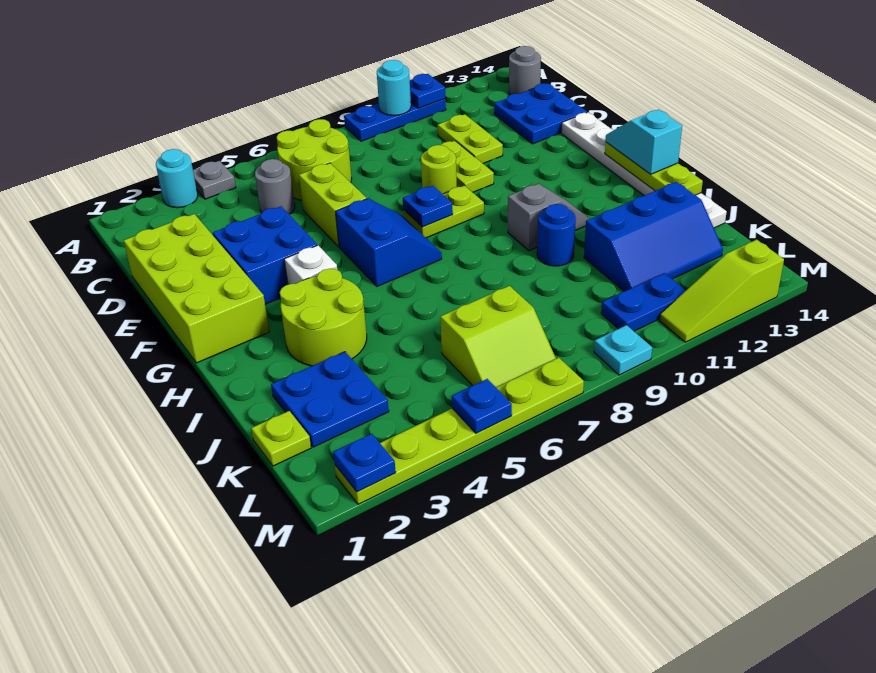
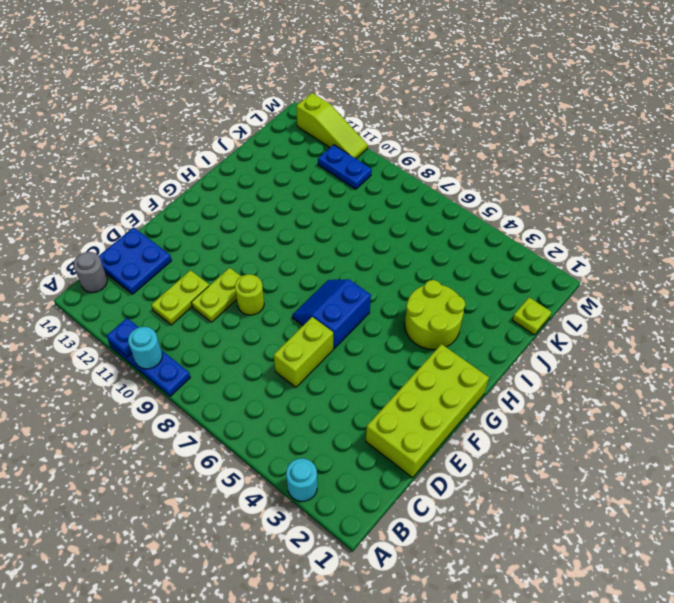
none -> grey plate A4 level 1
none -> lime round brick B6:C7 level 1
none -> grey round brick C5 level 1
none -> blue brick E3:F4 level 1

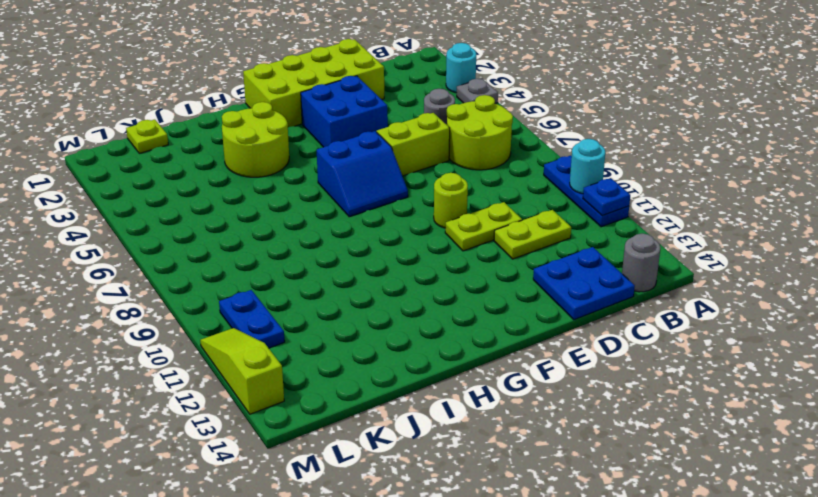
none -> white plate E14:J14 level 1
none -> lime plate F8:F9 level 1
none -> white brick G4 level 1
none -> grey slope H10:H11 level 1 top 10

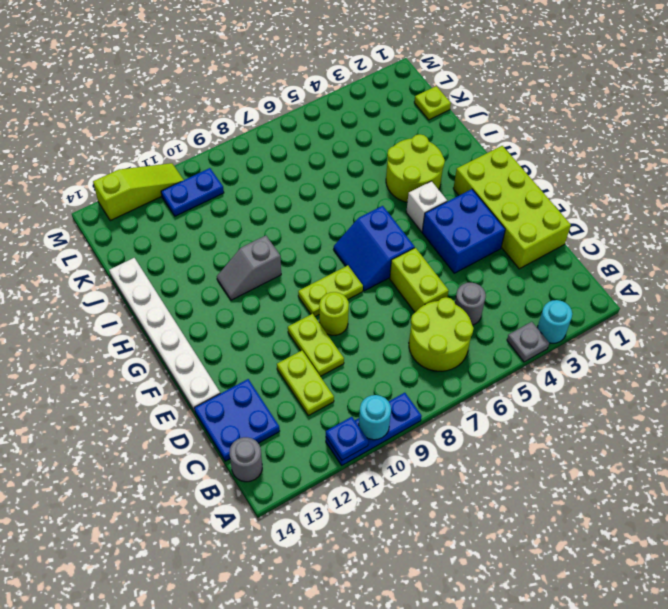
none -> blue round brick I10 level 1
none -> blue plate J2:K3 level 1
none -> blue slope J11:K13 level 1 top J
none -> lime slope K6:L7 level 1 top K

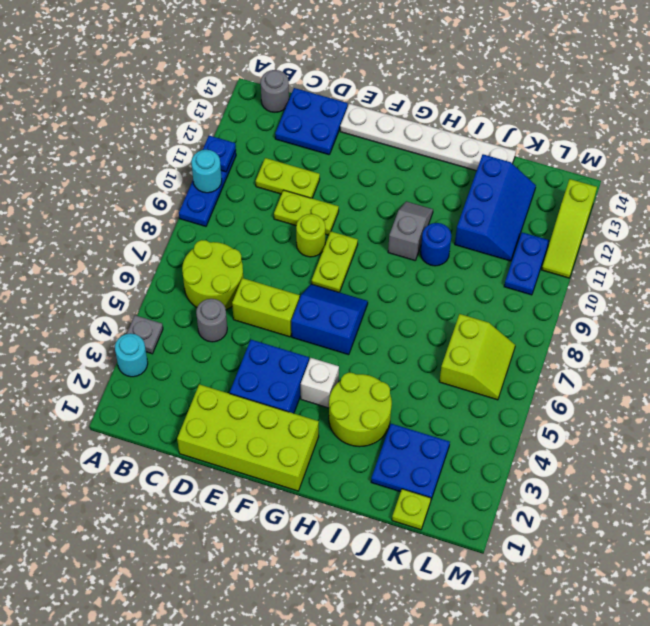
none -> lime plate M2:M7 level 1
none -> cyan plate M9 level 1
none -> blue plate F8 level 2
none -> lime plate G14:I14 level 2

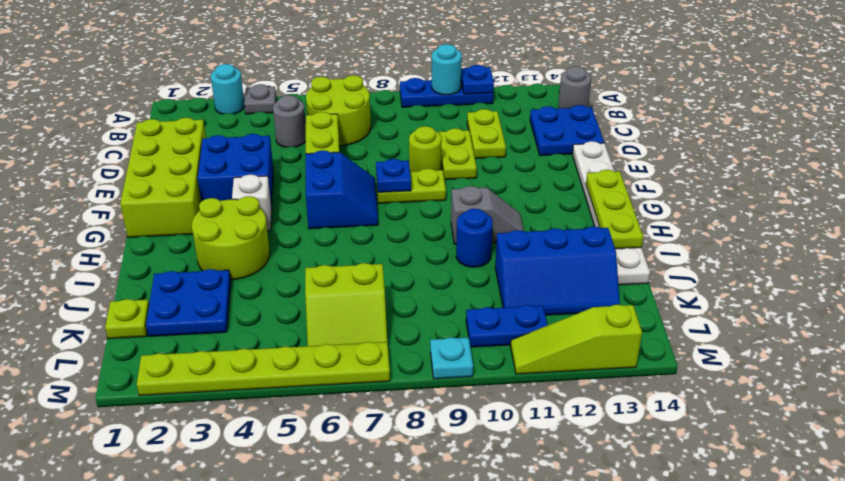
none -> blue plate M2 level 2
none -> blue plate M5 level 2
none -> cyan slope G14:H14 level 3 top H

